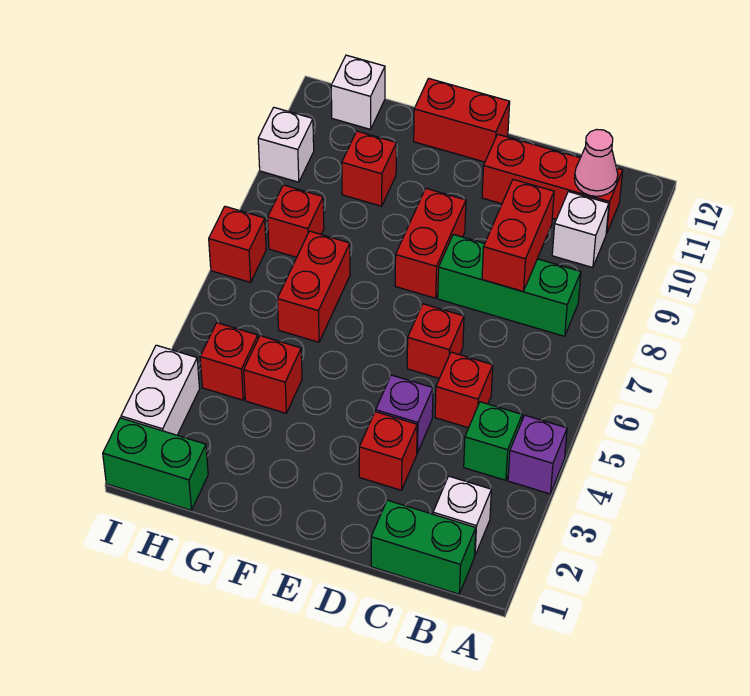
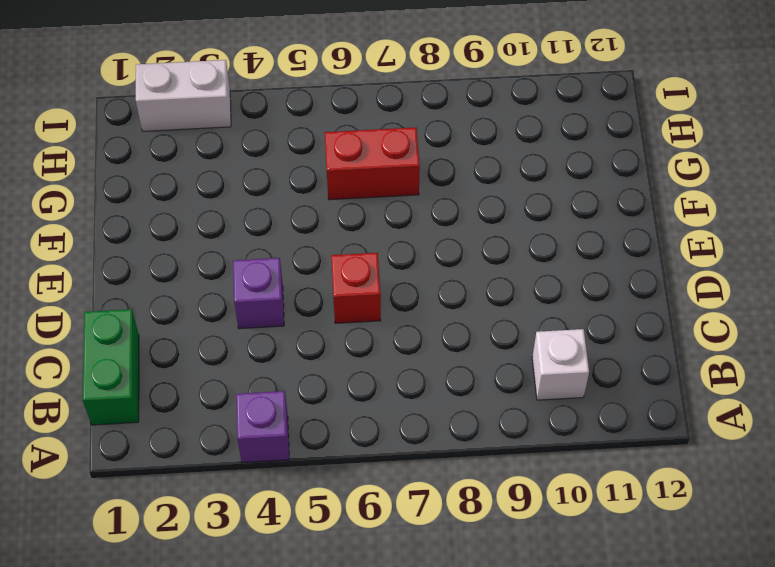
none -> white brick B2 level 1
none -> green brick B4 level 1
none -> green brick B8:D8 level 1

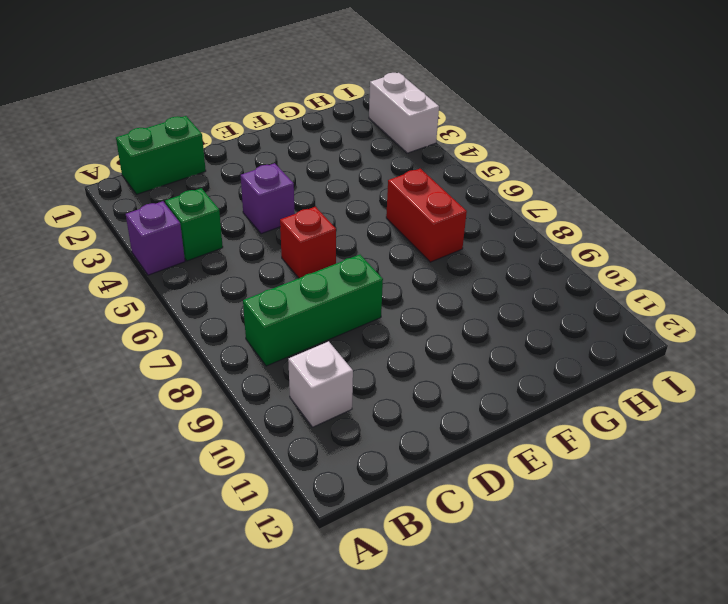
none -> white brick B2 level 1
none -> red brick B11:D11 level 1
none -> red brick C5 level 1

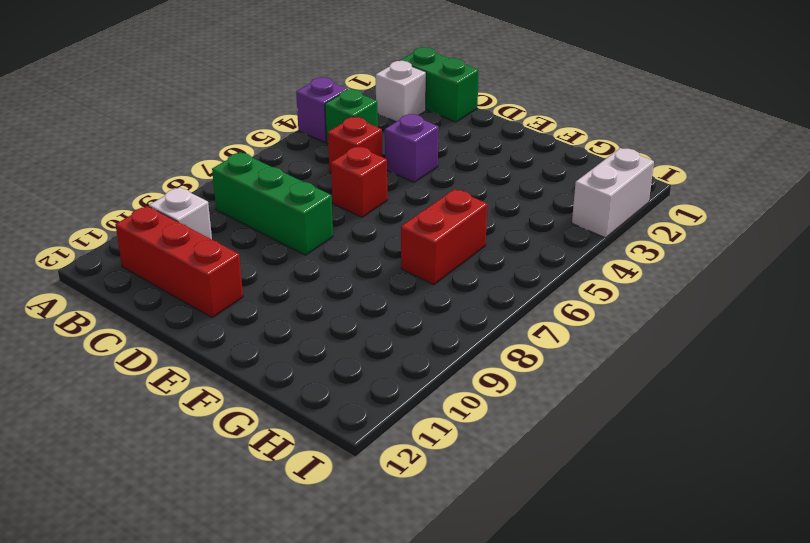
none -> red brick D3 level 1
none -> red brick E8:E9 level 1
none -> red brick E12:F12 level 1

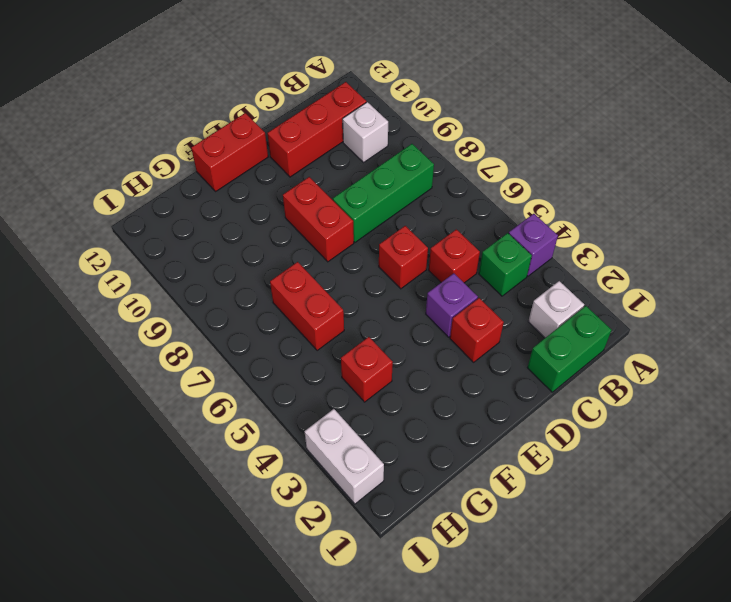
none -> red brick G10 level 1
none -> green brick H1:I1 level 1
none -> red brick H4 level 1

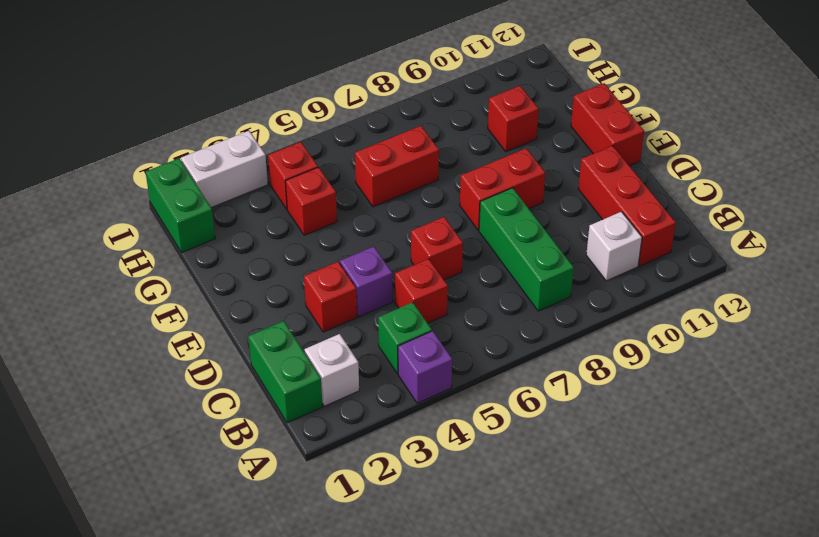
none -> red brick H8 level 1
none -> white brick H12 level 1
none -> red brick I7 level 1

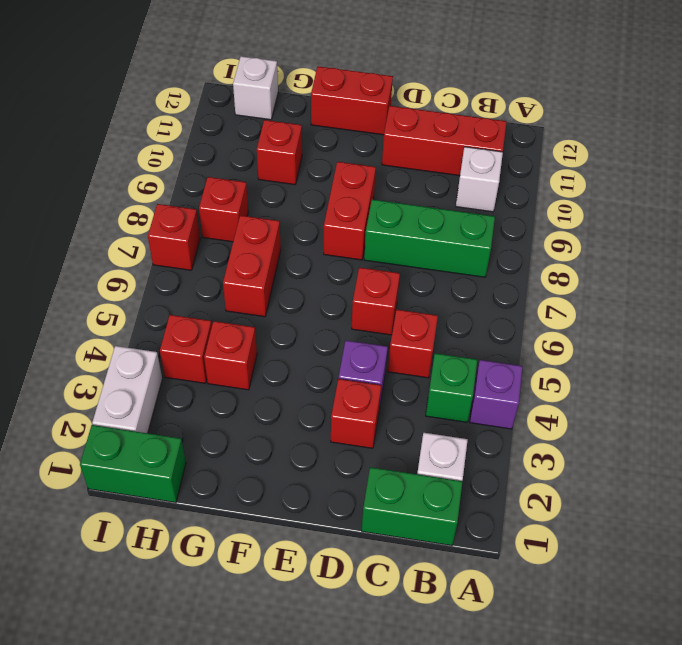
none -> white brick I10 level 1
none -> pink cone B11 level 2
none -> red brick C8:C9 level 2

